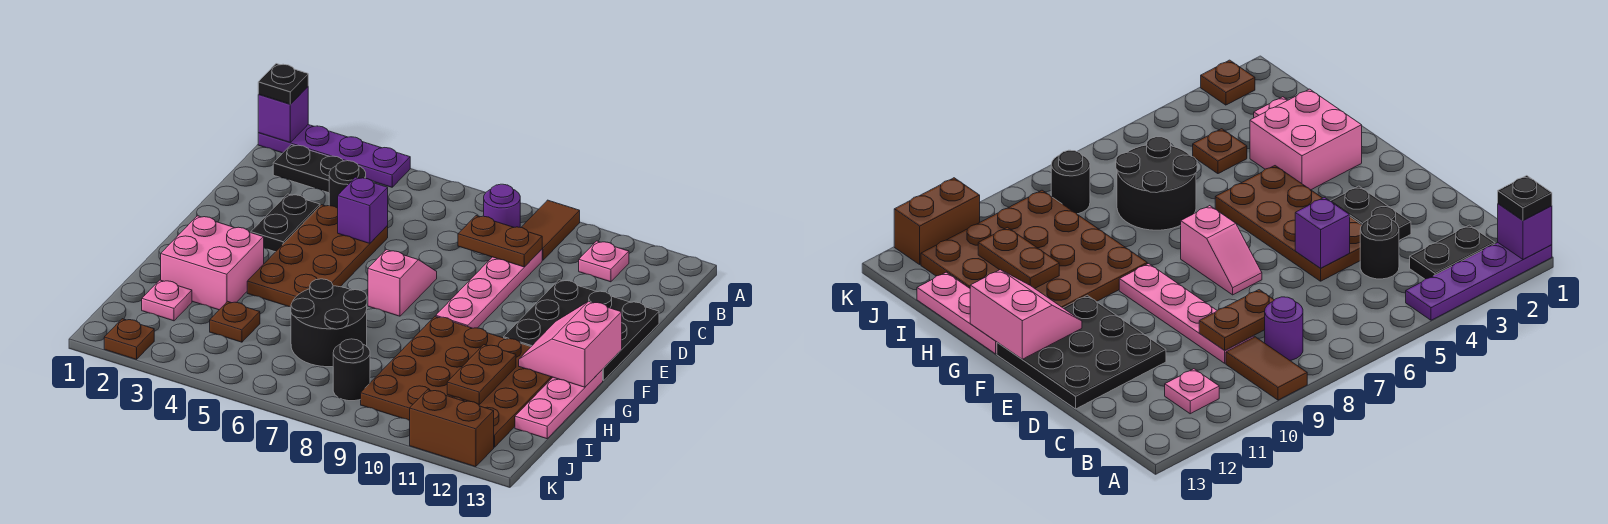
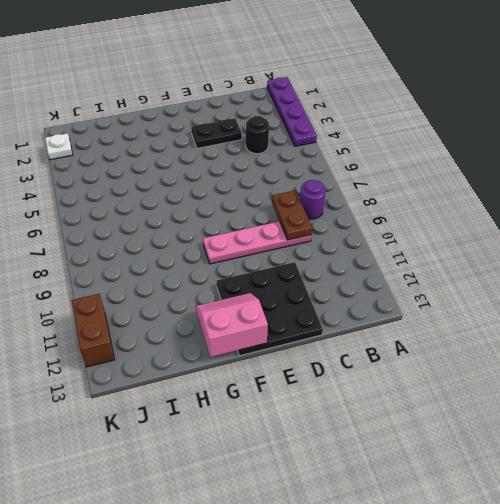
white plate K2 level 1 -> brown plate K2 level 1
none -> brown tile A9:B9 level 1
none -> black plate B2:B3 level 1
none -> pink plate B11 level 1

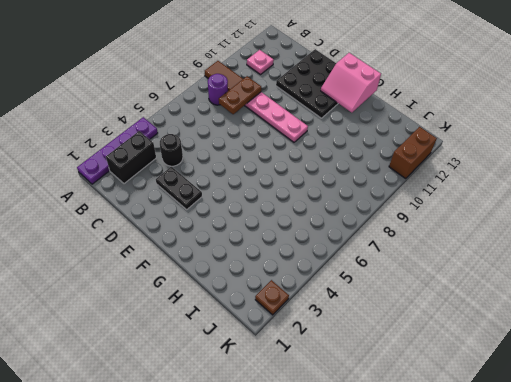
black brick B2:B3 level 1 -> black plate B2:B3 level 1
none -> brown plate D4:G5 level 1
none -> pink slope E7:F7 level 1 top F
none -> pink brick G2:H3 level 1

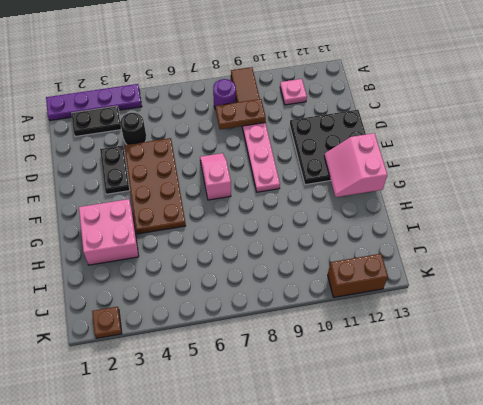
none -> brown plate G9:J12 level 1
none -> pink plate G13:I13 level 1
none -> black round brick H6:I7 level 1

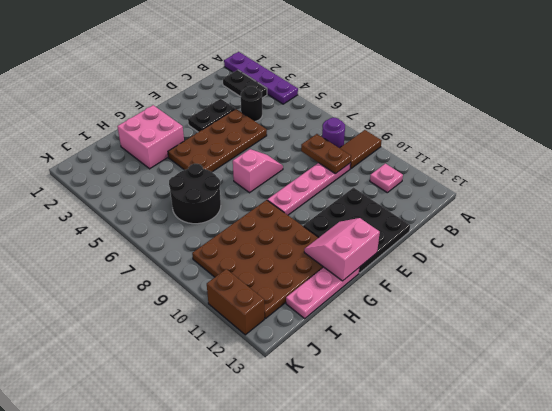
none -> pink plate I2 level 1
none -> brown plate I4 level 1
none -> black round brick J8 level 1

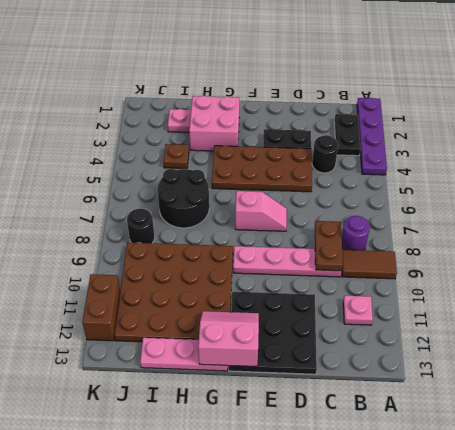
none -> brown plate K2 level 1
none -> purple brick A1 level 2
none -> purple brick D5 level 2

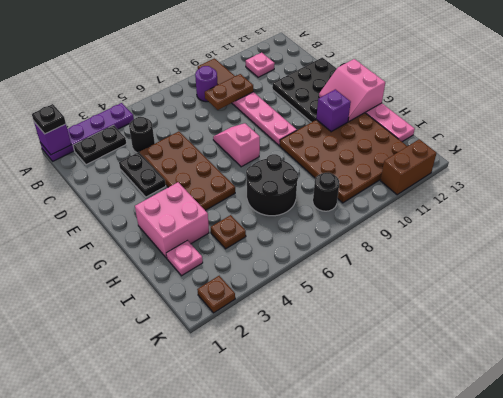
purple brick G11 level 2 -> purple brick D5 level 2
none -> brown plate H11:I11 level 2

